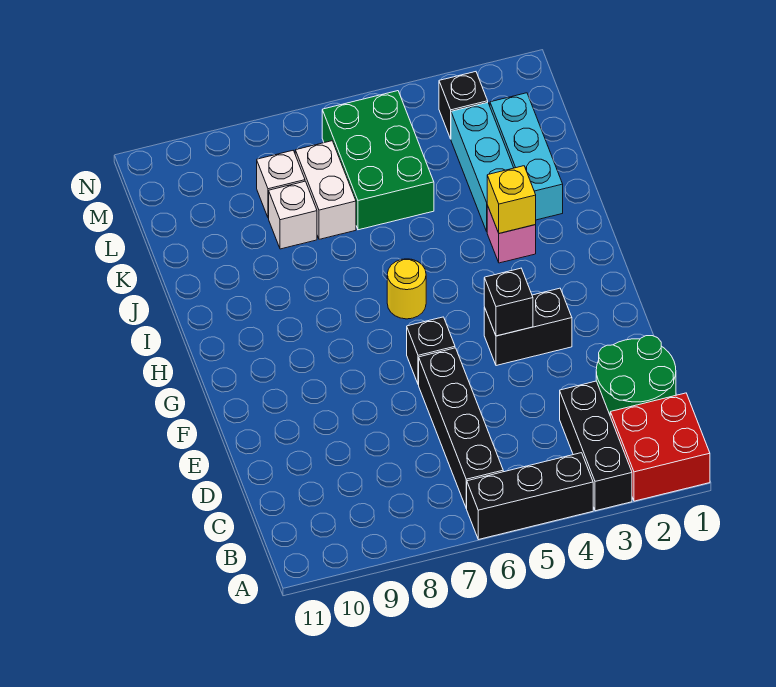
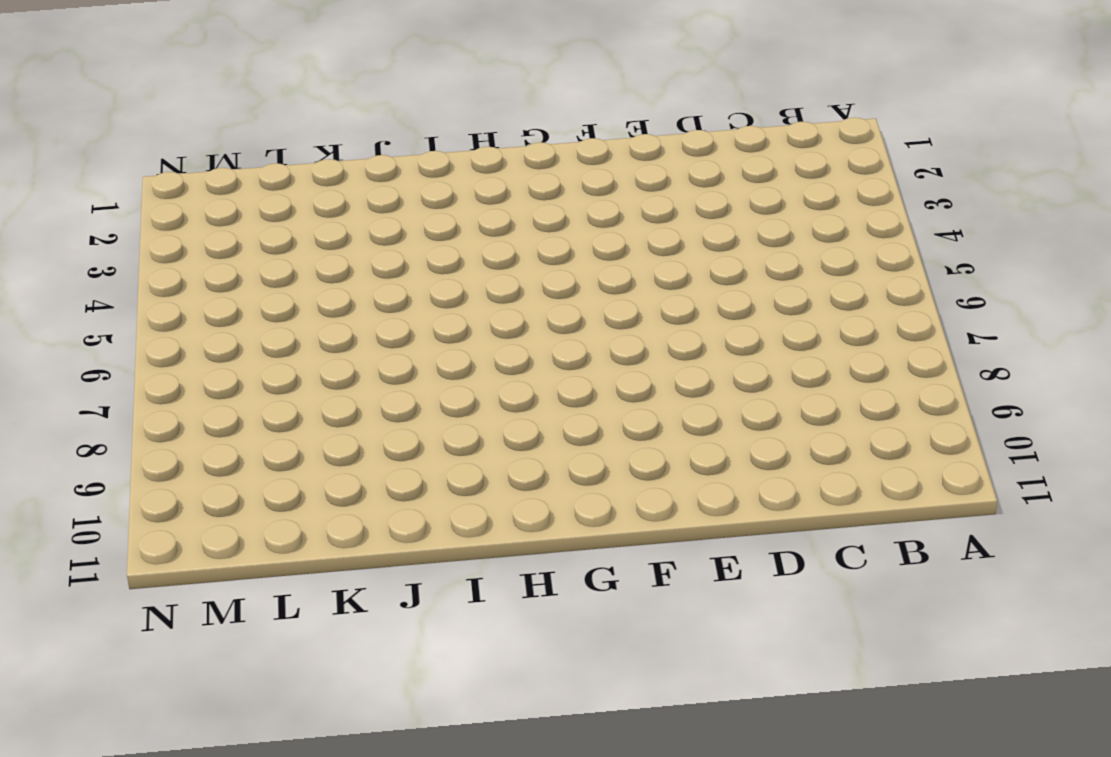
none -> red brick A1:B2 level 1
none -> black brick A3:C3 level 1
none -> black brick A4:A6 level 1

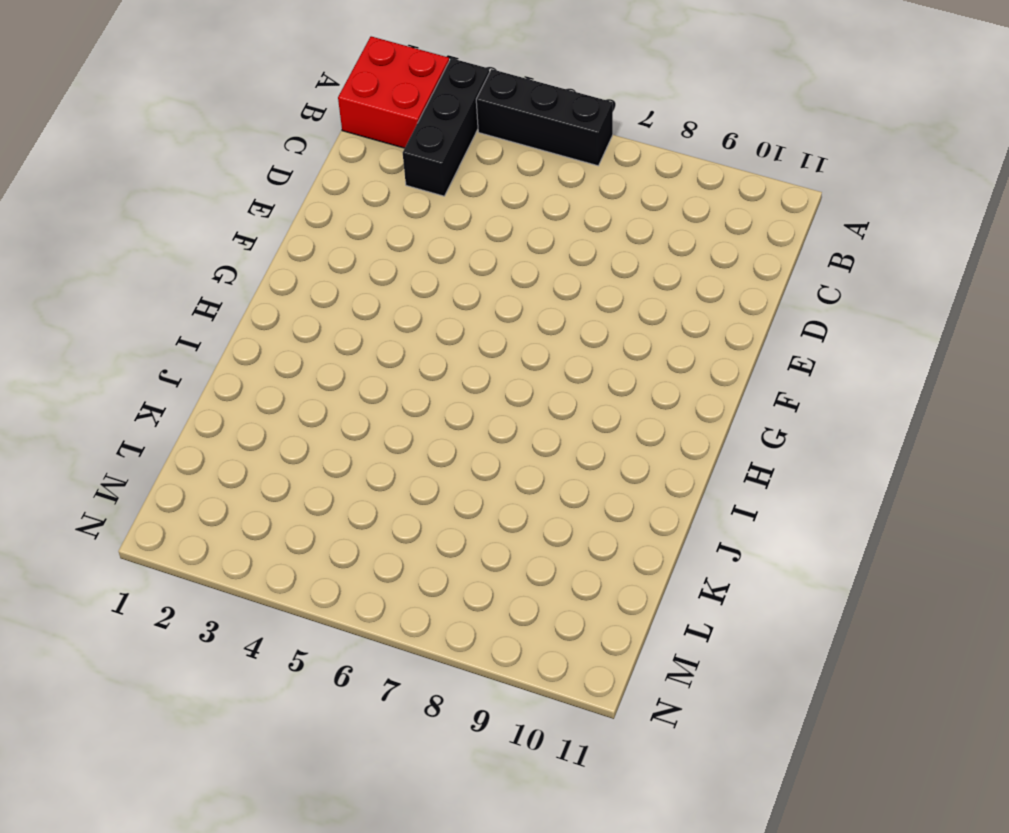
none -> black brick B6:E6 level 1
none -> green round brick C1:D2 level 1
none -> black brick F3:F4 level 1

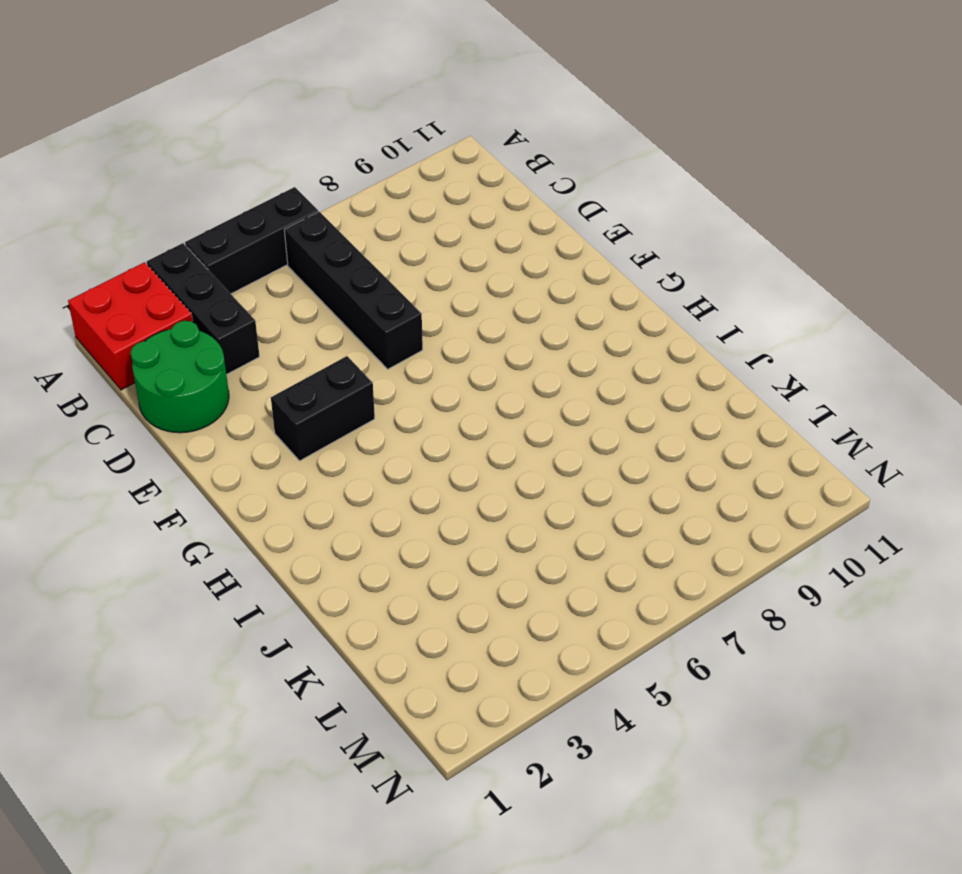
none -> black brick F6 level 1
none -> yellow round brick H6 level 1
none -> pink brick I3 level 1

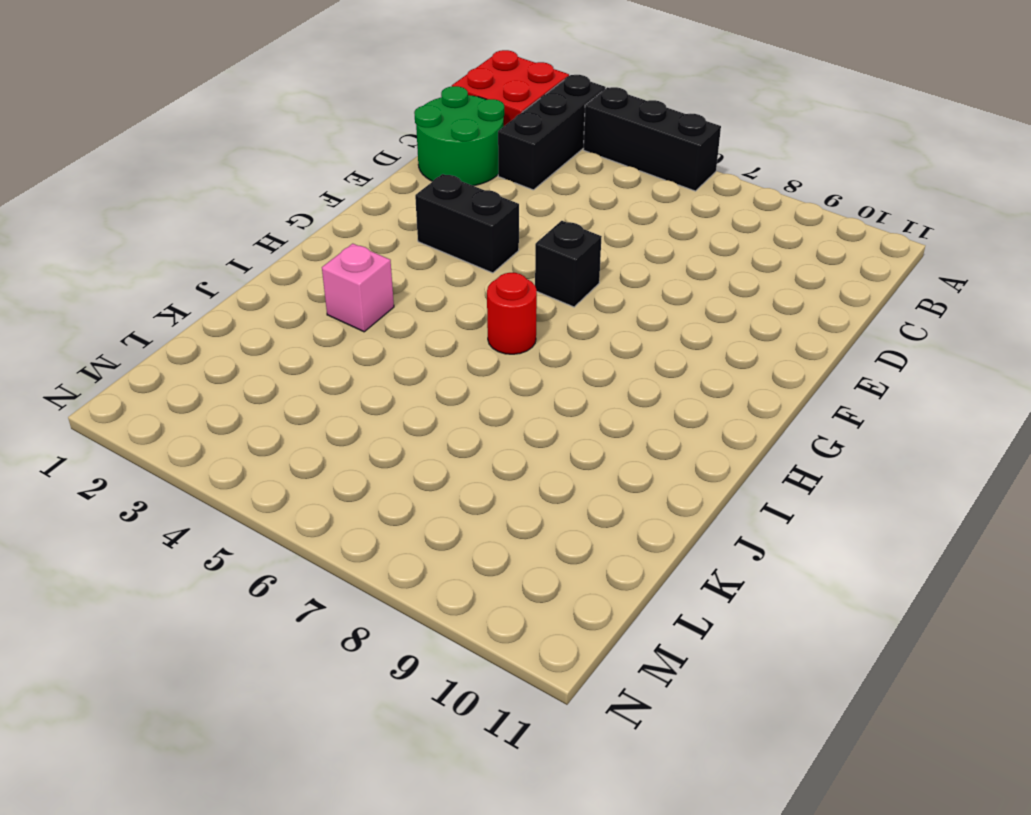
red round brick H6 level 1 -> yellow round brick H6 level 1
none -> black brick B6:E6 level 1
none -> cyan brick J2:L2 level 1
none -> cyan brick J3:L3 level 1

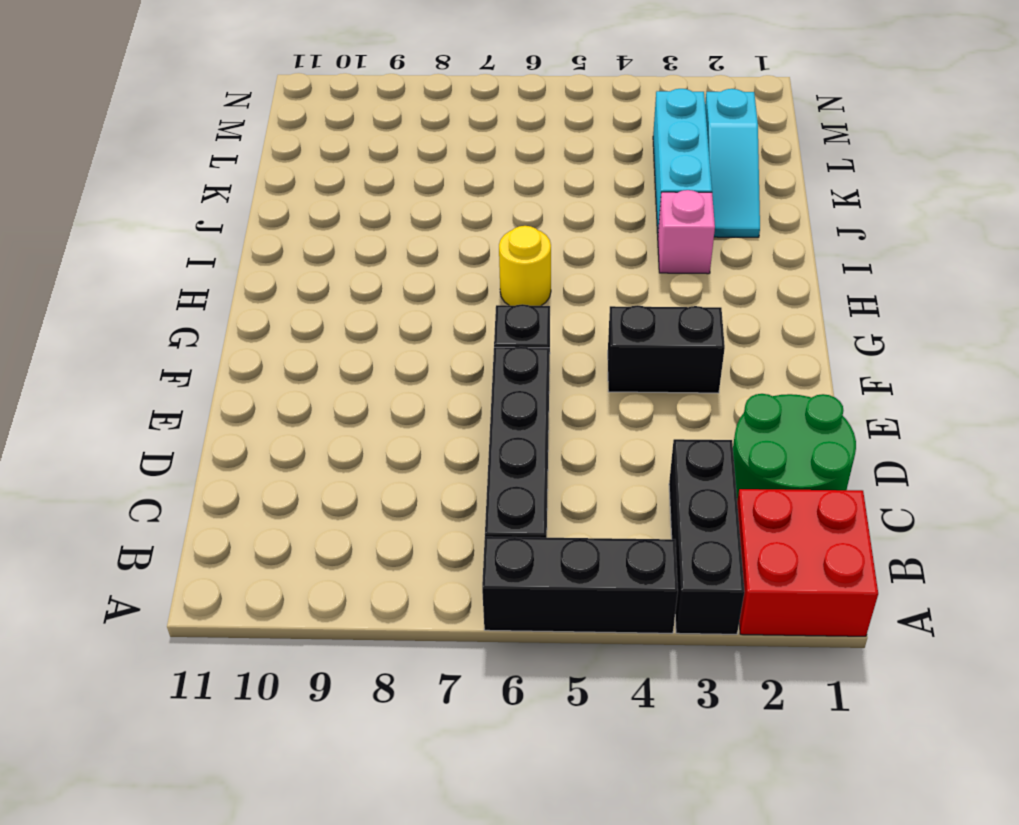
cyan slope J2:L2 level 1 top L -> cyan brick J2:L2 level 1
none -> green brick K5:M6 level 1
none -> white brick K7:L7 level 1
none -> white brick K8 level 1

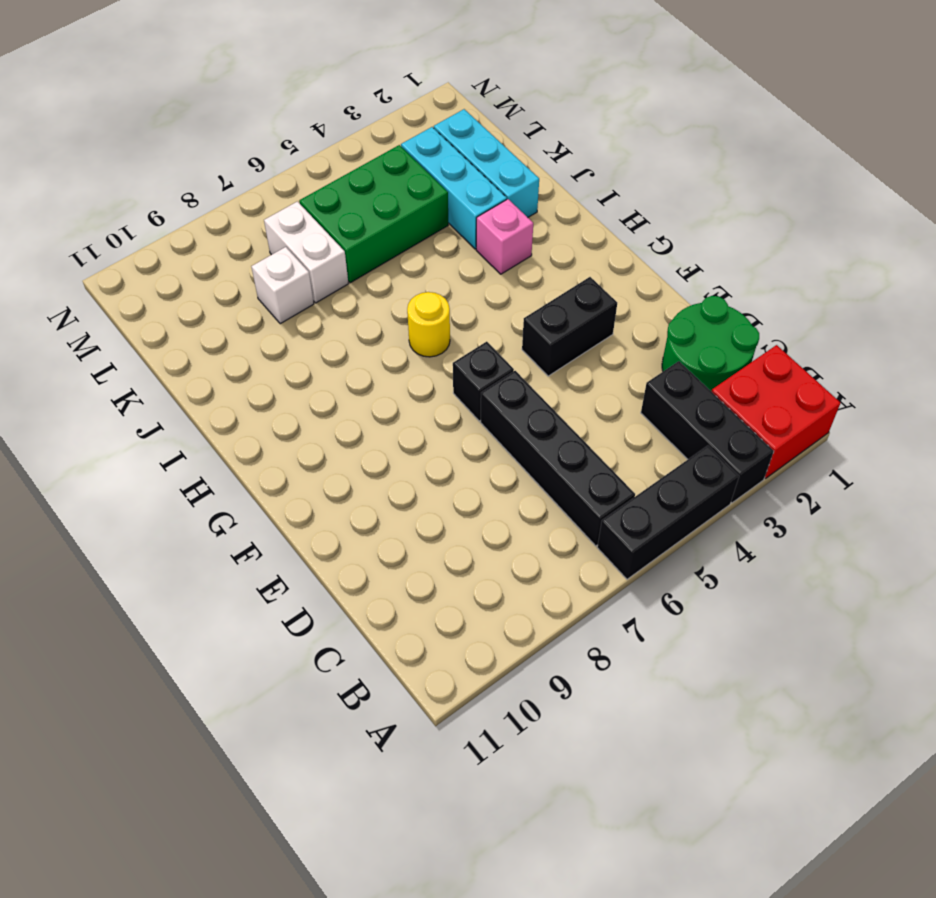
green brick K4:L6 level 1 -> green brick K5:M6 level 1
none -> white brick L8 level 1
none -> black brick M3 level 1
none -> black brick F4 level 2

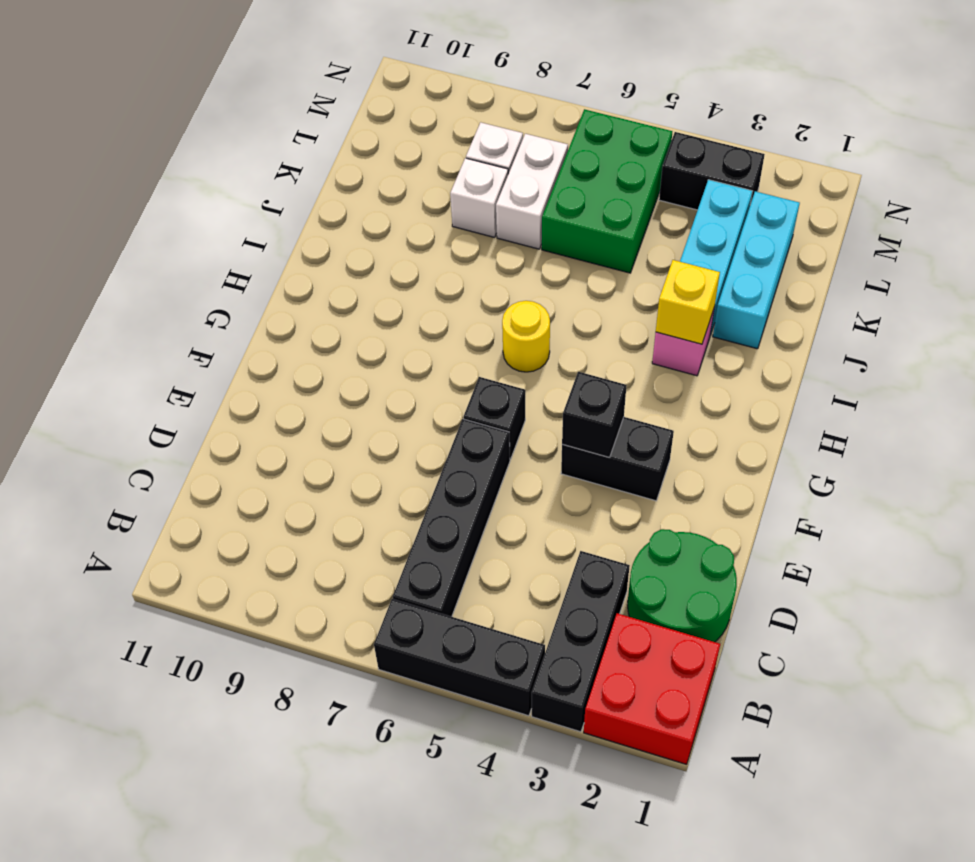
black brick M3:M4 level 1 -> black brick M3 level 1

